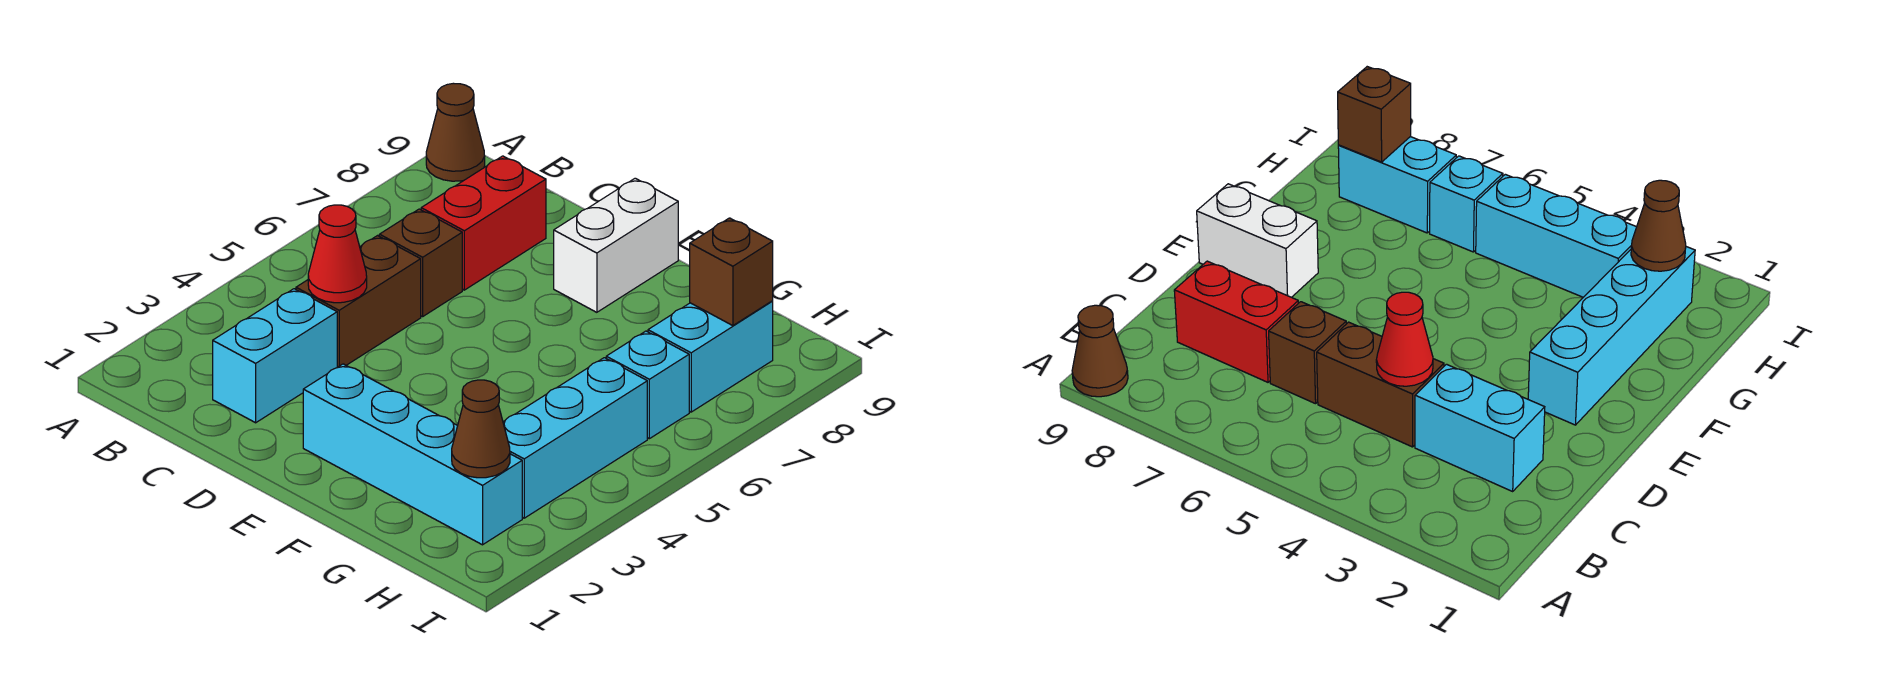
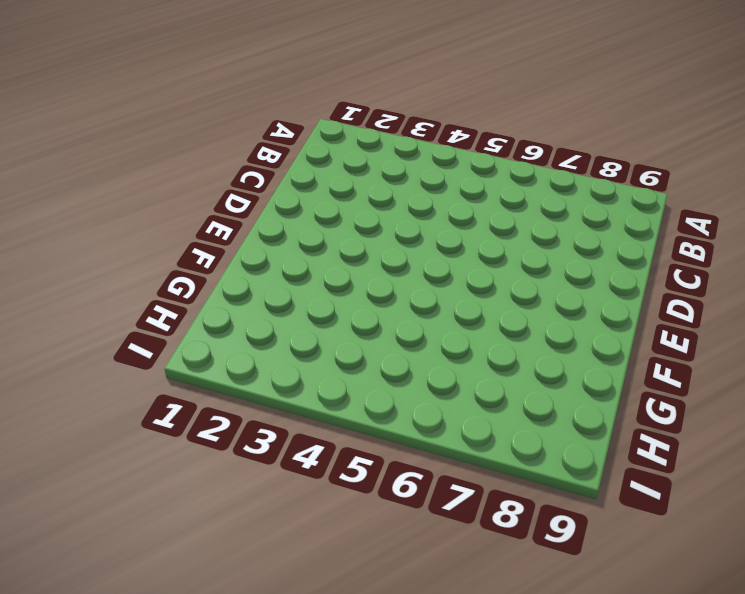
none -> brown cone A9 level 1
none -> cyan brick C2:C3 level 1
none -> brown brick C4:C5 level 1

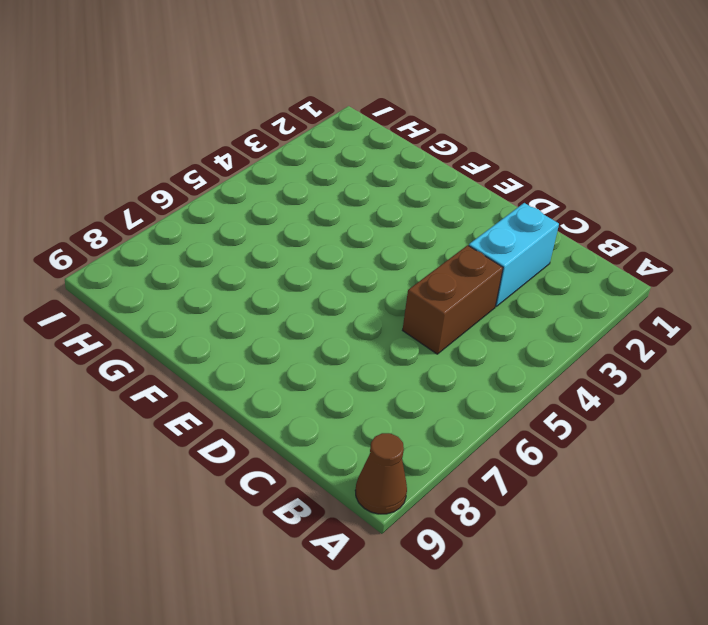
none -> brown brick C6 level 1
none -> red brick C7:C8 level 1
none -> cyan brick E2:H2 level 1

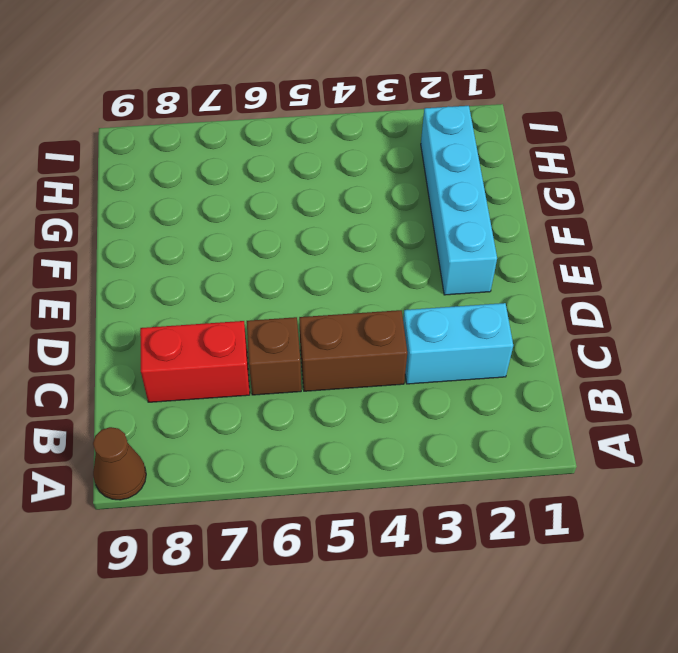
none -> white brick E8:E9 level 1
none -> cyan brick H3:H5 level 1
none -> cyan brick H6 level 1

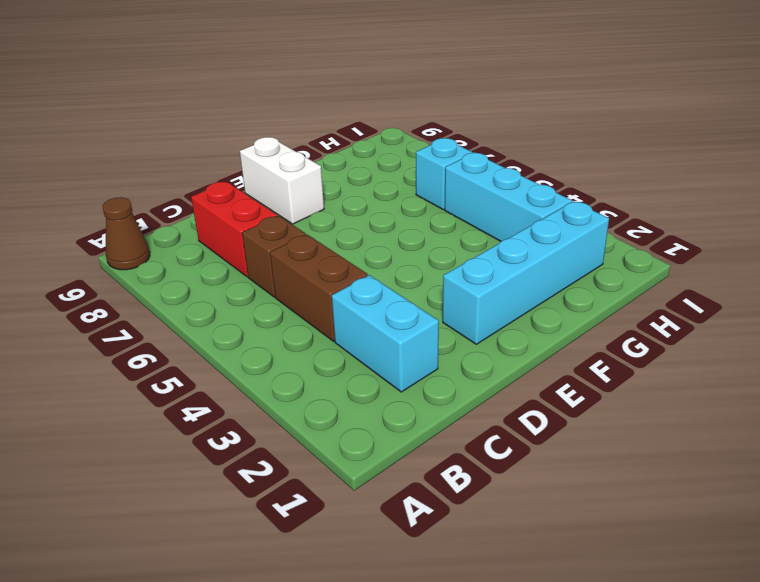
none -> cyan brick H7:H8 level 1
none -> red cone C4 level 2
none -> brown cone H2 level 2

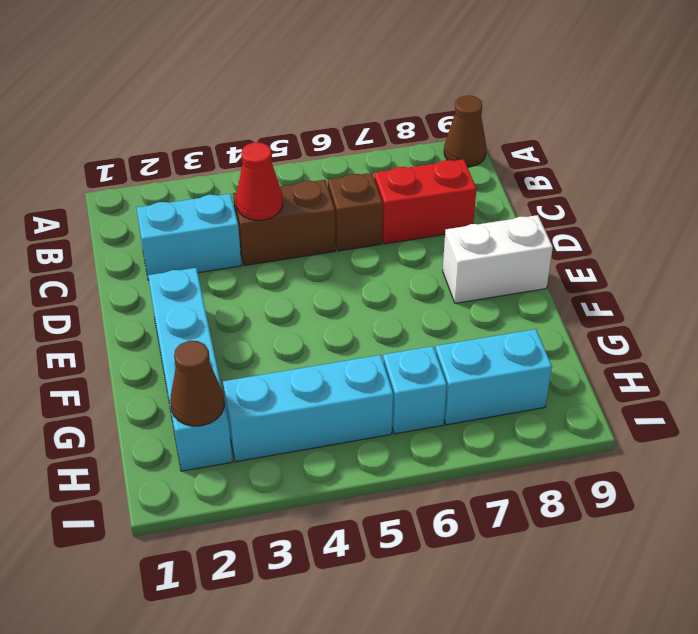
none -> brown brick H8 level 2

